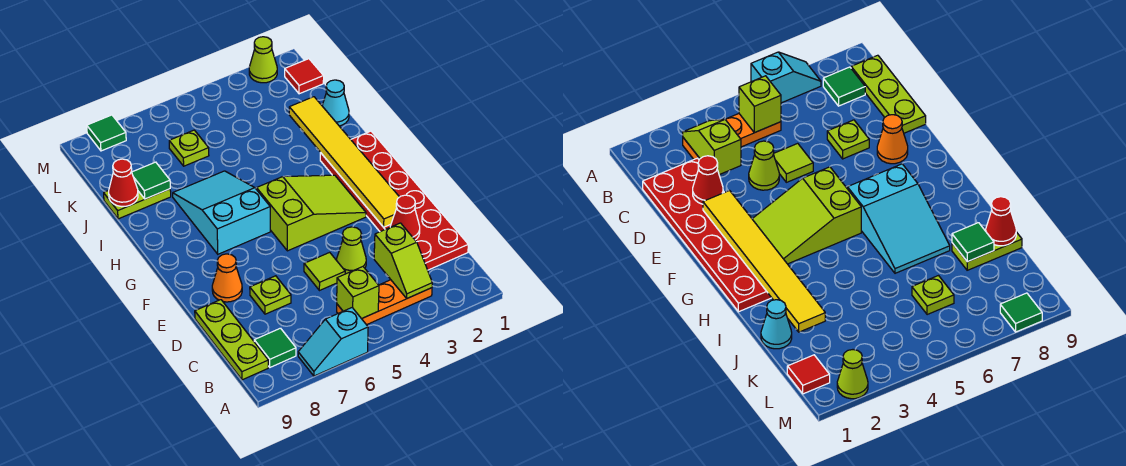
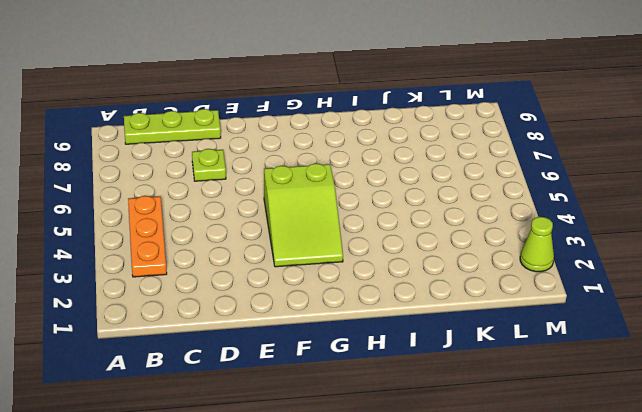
none -> cyan slope A6:A7 level 1 top 6
none -> green tile B8 level 1
none -> red plate C1:H2 level 1

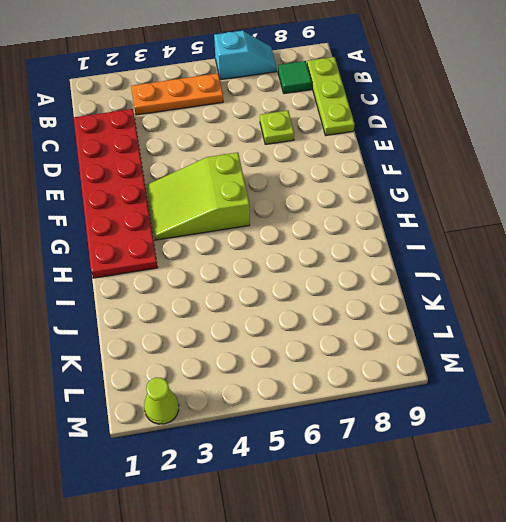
none -> lime cone D4 level 1
none -> lime tile D5 level 1
none -> orange cone E8 level 1

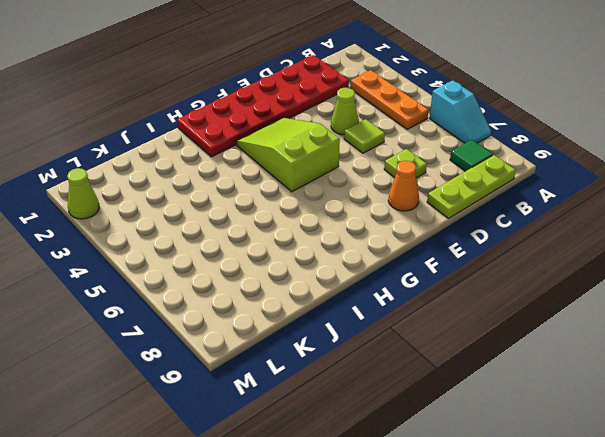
none -> cyan slope G6:I7 level 1 top G
none -> cyan cone J1 level 1
none -> lime plate J8:J9 level 1

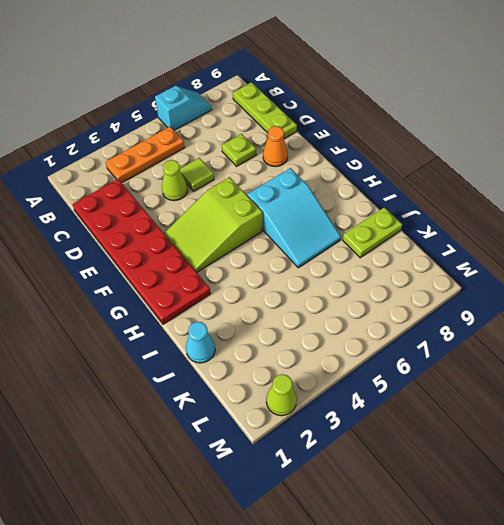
none -> green tile B8 level 1
none -> lime plate K6 level 1
none -> red tile L1 level 1

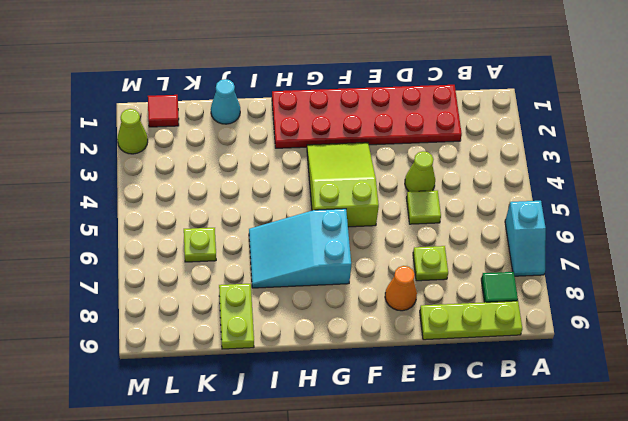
none -> orange plate B3:B5 level 1
none -> green tile M8 level 1
none -> lime slope B3:C3 level 2 top C

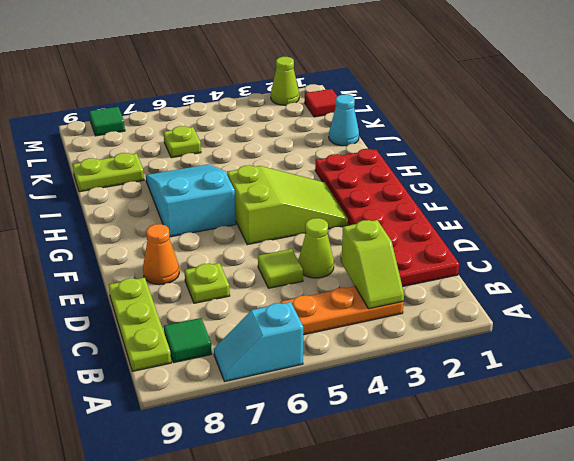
none -> lime brick B5 level 2
none -> red cone D2 level 2
none -> yellow tile E2:J2 level 2

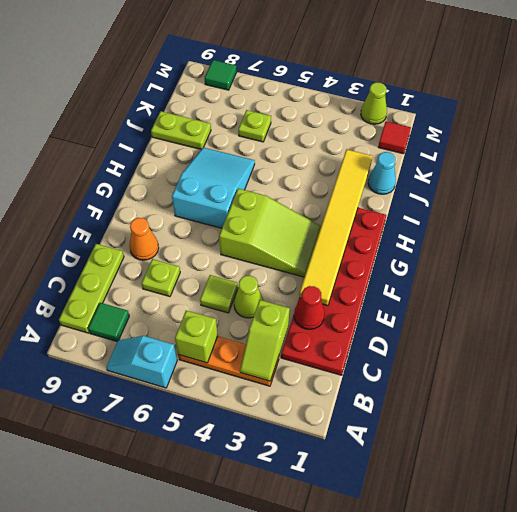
none -> green tile J8 level 2
none -> red cone J9 level 2

